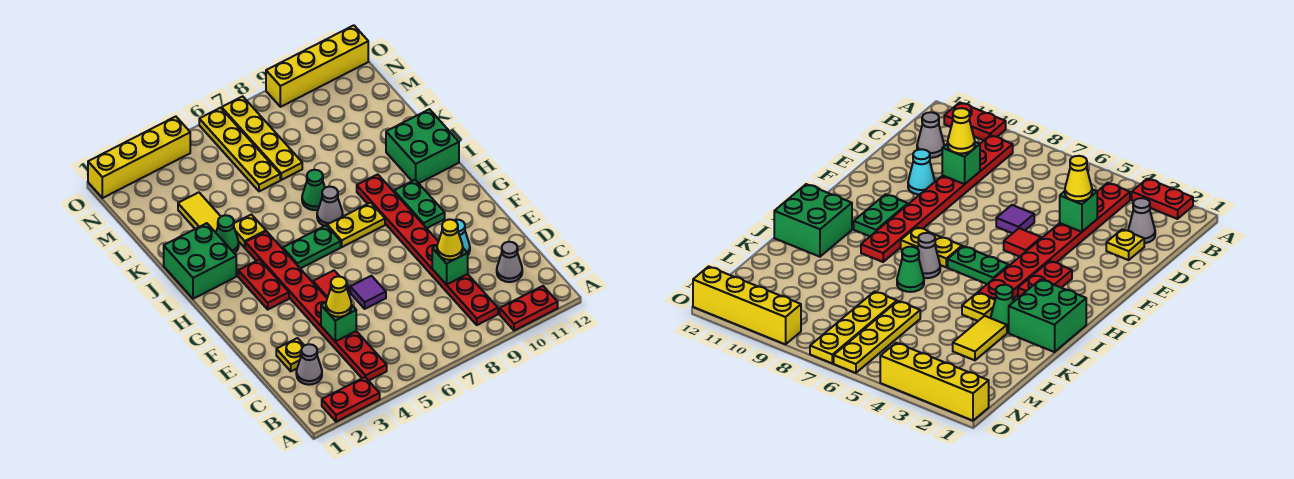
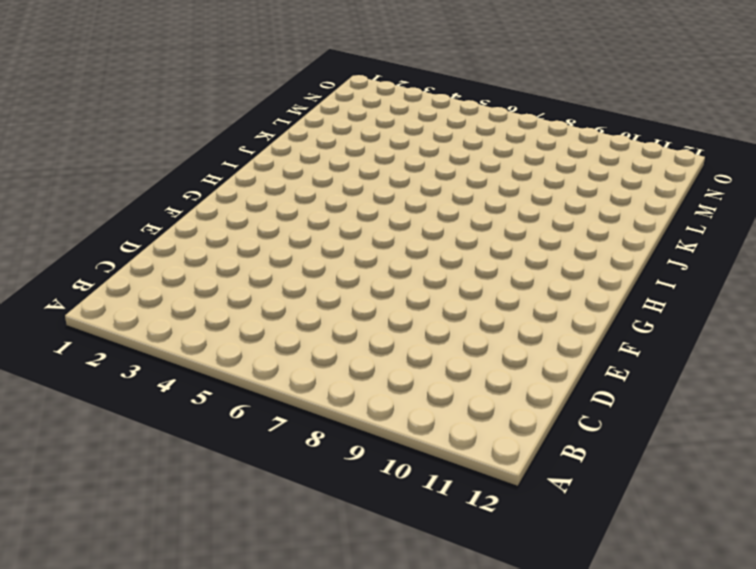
none -> red plate A2:A3 level 1
none -> red plate A10:A11 level 1
none -> red plate B4:I4 level 1

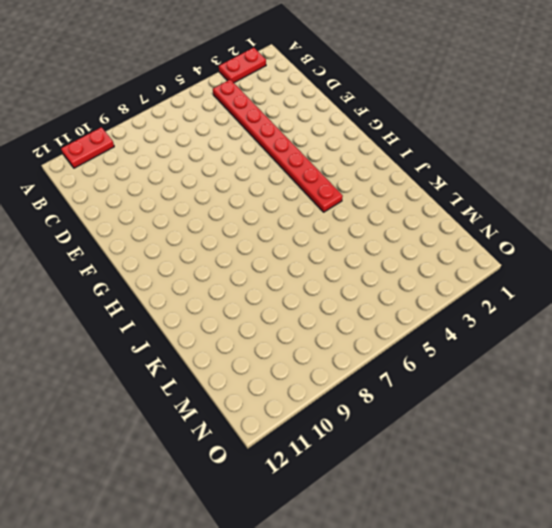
none -> red plate B9:I9 level 1
none -> grey cone C2 level 1
none -> grey cone C11 level 1

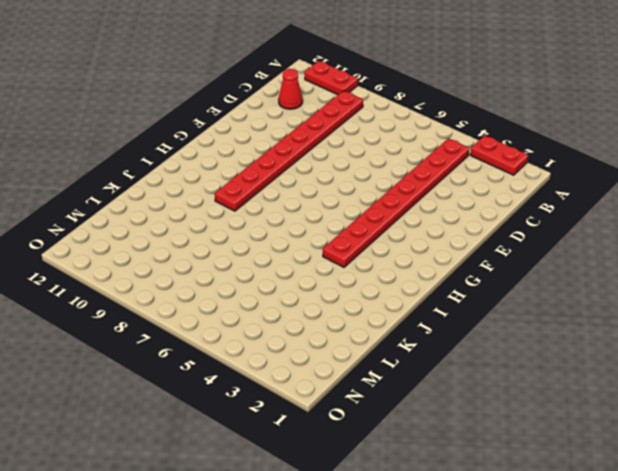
red cone C11 level 1 -> grey cone C11 level 1
none -> grey cone C2 level 1
none -> yellow plate D2 level 1
none -> purple tile E6 level 1

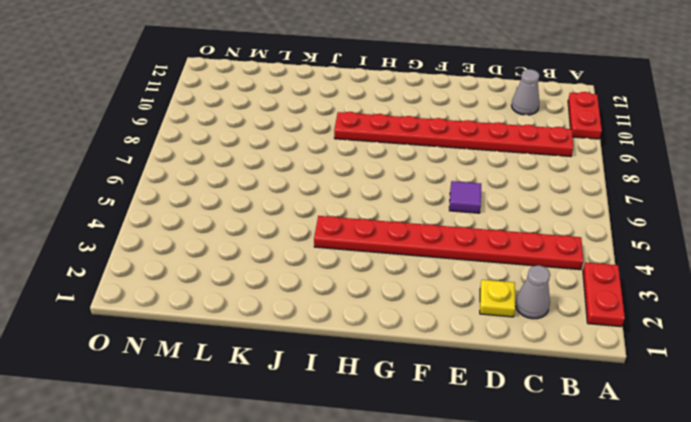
none -> cyan cone E10 level 1
none -> red tile F5 level 1
none -> red plate G3:H3 level 1

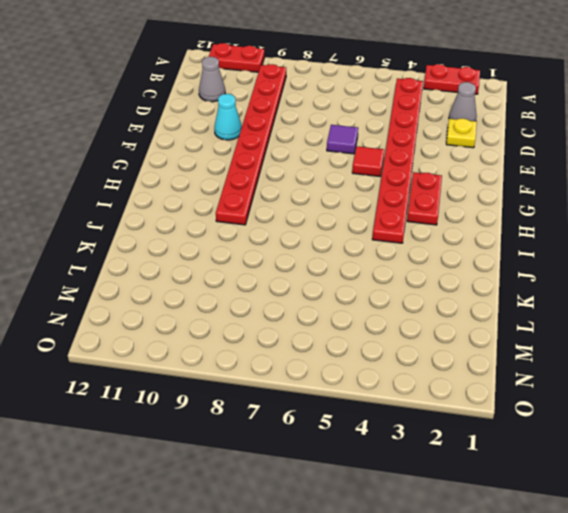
none -> green plate G10:H10 level 1
none -> green plate H5:H6 level 1
none -> yellow plate H7:H8 level 1

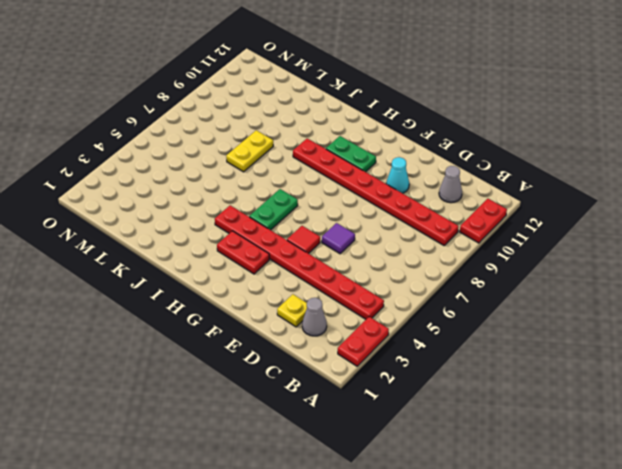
yellow plate K7:K8 level 1 -> yellow plate H7:H8 level 1
none -> green brick I1:J2 level 1
none -> grey cone I7 level 1
none -> green brick I11:J12 level 1

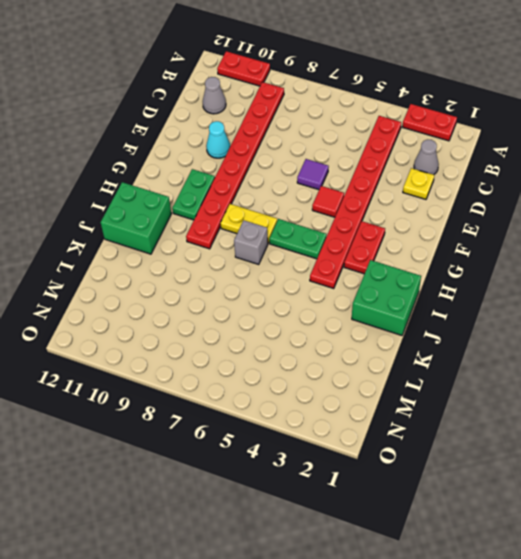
grey brick I7 level 1 -> grey cone I7 level 1
none -> green cone J3 level 1
none -> yellow plate J4 level 1
none -> green cone J7 level 1

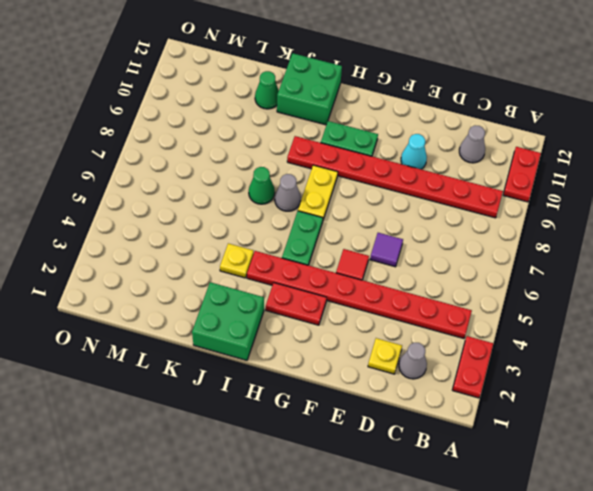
green cone K11 level 1 -> green cone J3 level 1
none -> yellow tile K3:L3 level 1
none -> yellow plate L6:O6 level 1
none -> yellow plate L7:O7 level 1

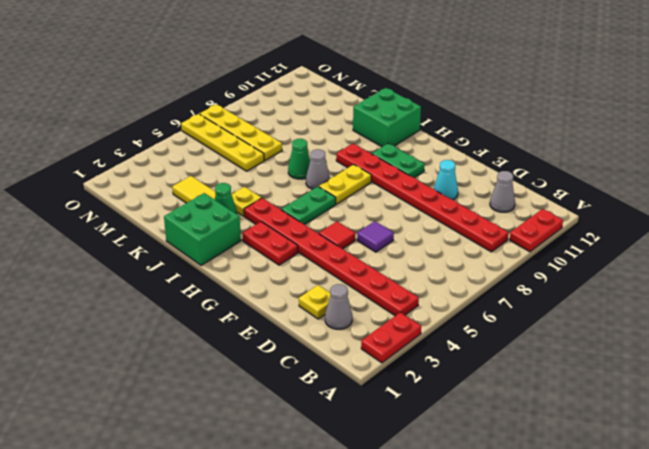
none -> yellow brick O1:O4 level 1
none -> yellow brick O9:O12 level 1
none -> green brick D4 level 2

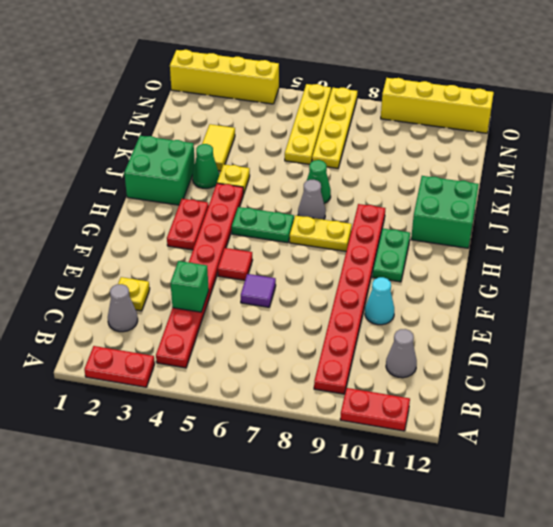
none -> green brick D9 level 2
none -> yellow cone D4 level 3
none -> yellow cone D9 level 3

